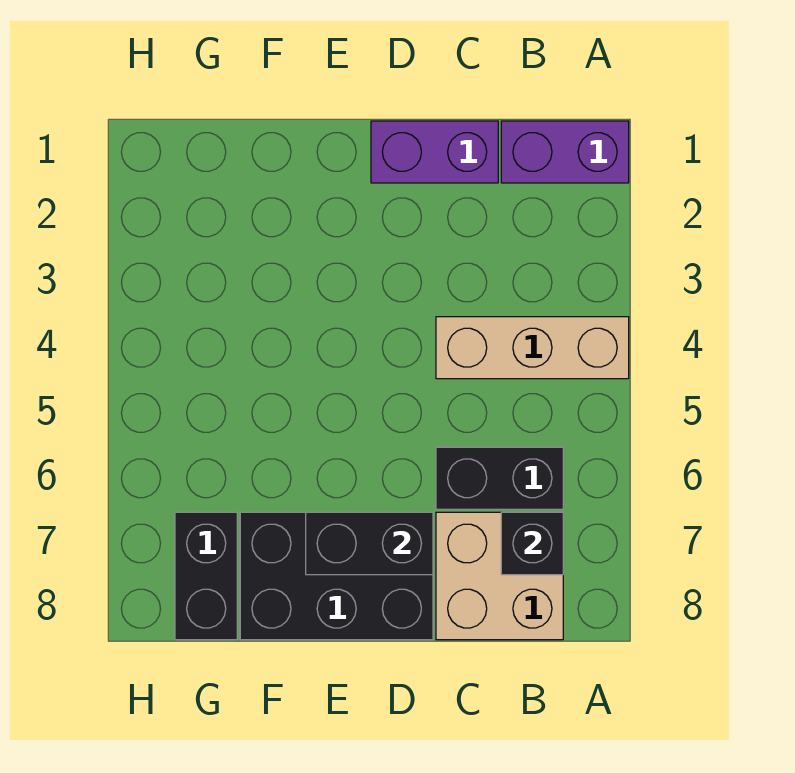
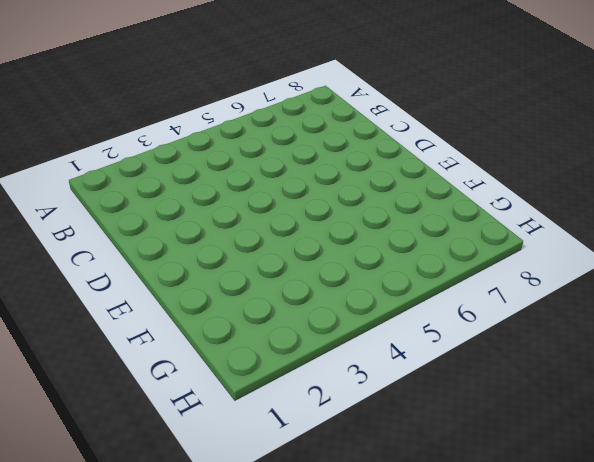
none -> purple brick A1:B1 level 1
none -> tan brick A4:C4 level 1

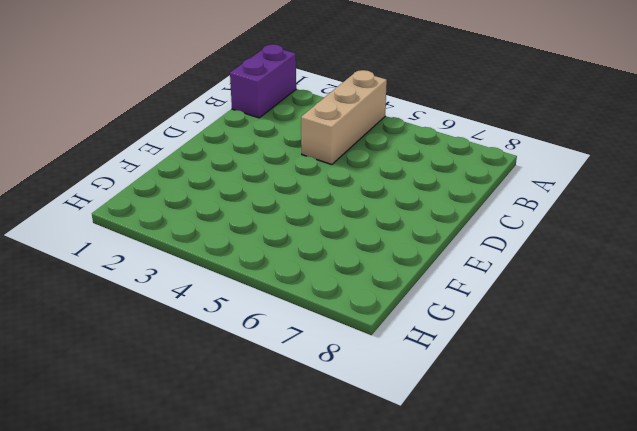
none -> black brick B6:C6 level 1
none -> tan brick B7:C8 level 1

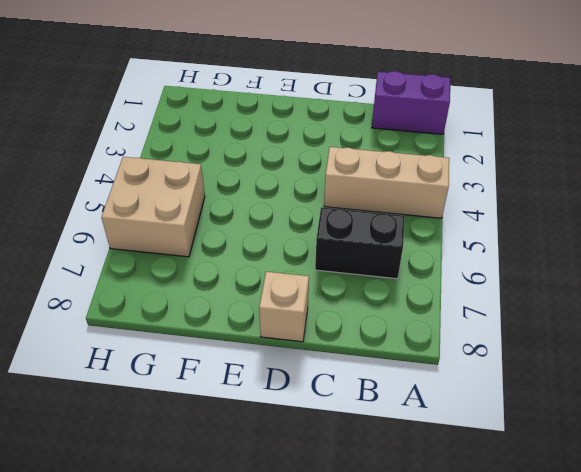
tan brick D8 level 1 -> black brick D7:F8 level 1
tan brick G5:H6 level 1 -> tan brick B7:C8 level 1
none -> purple brick C1:D1 level 1
none -> black brick G7:G8 level 1

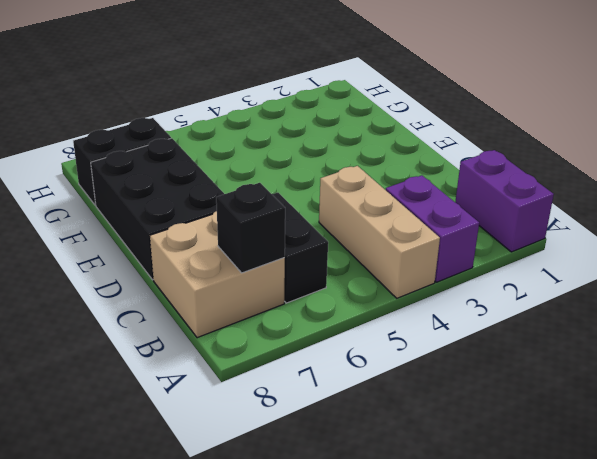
purple brick A3:B3 level 1 -> purple brick C1:D1 level 1
none -> black brick D7:E7 level 2

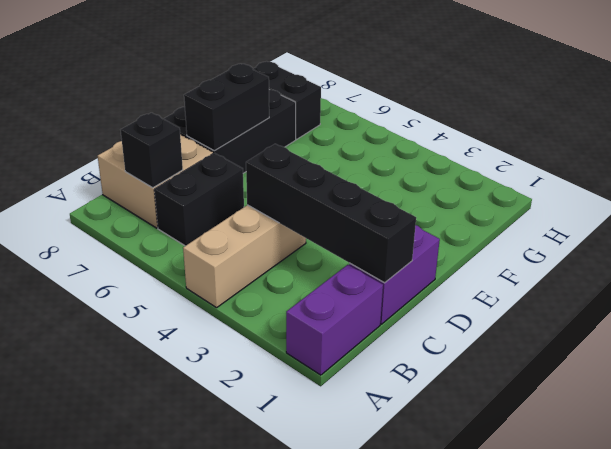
black brick C1:C4 level 2 -> none

